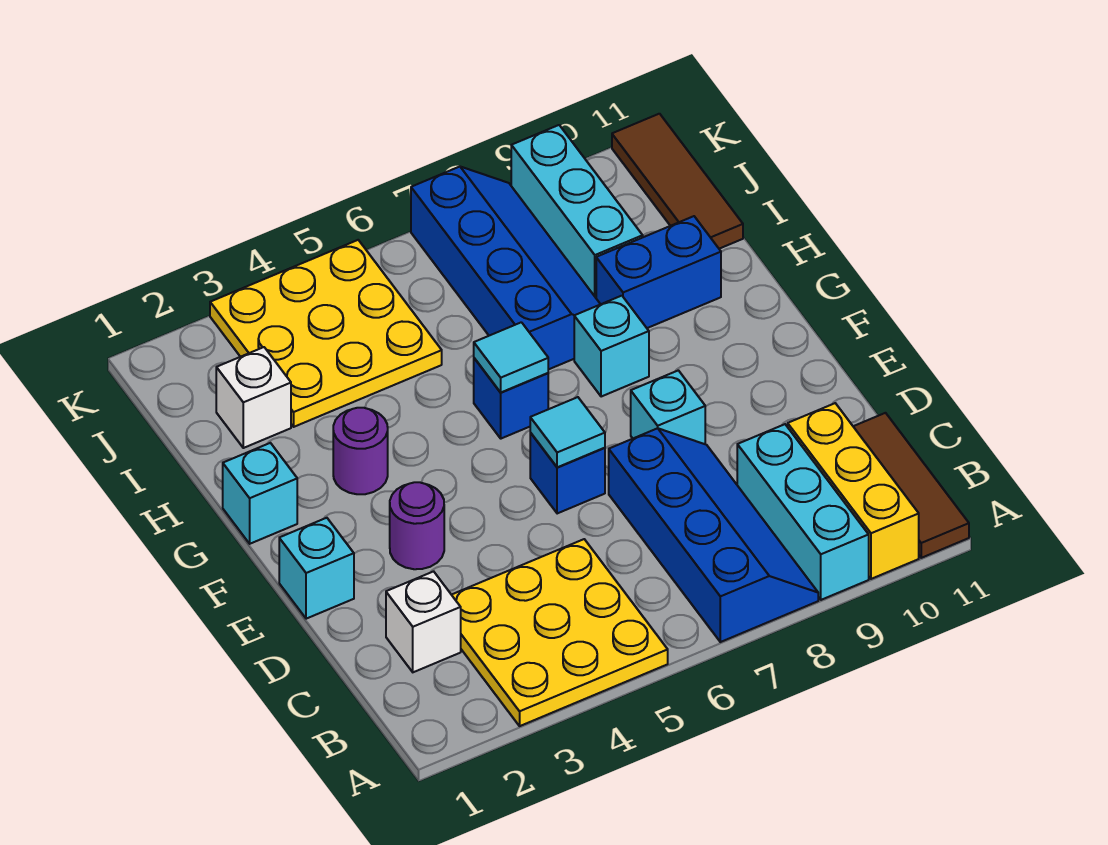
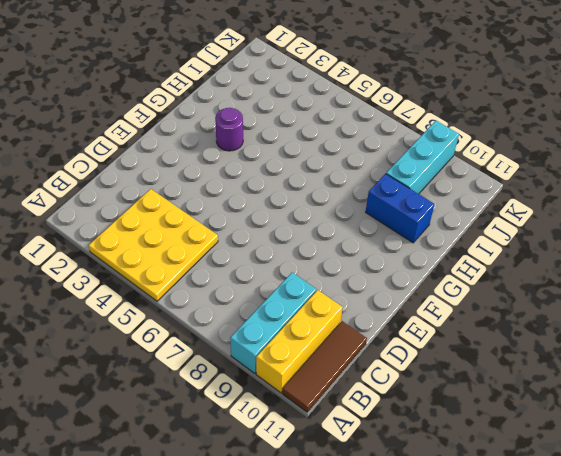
none -> blue slope A7:D8 level 1 top 7
none -> white brick C2 level 1
none -> cyan brick E1 level 1

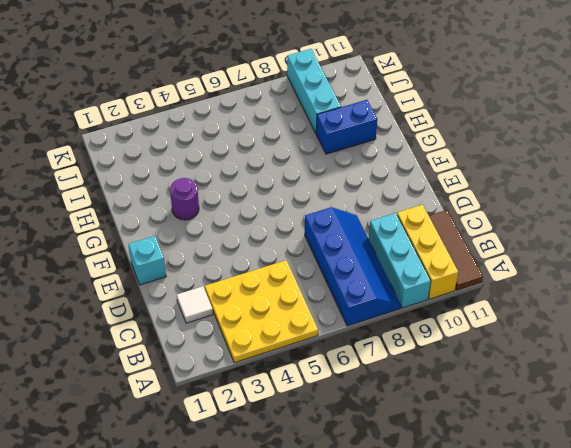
white tile C2 level 1 -> white brick C2 level 1
none -> purple round brick E3 level 1
none -> blue brick E6 level 1
none -> cyan brick E8 level 1

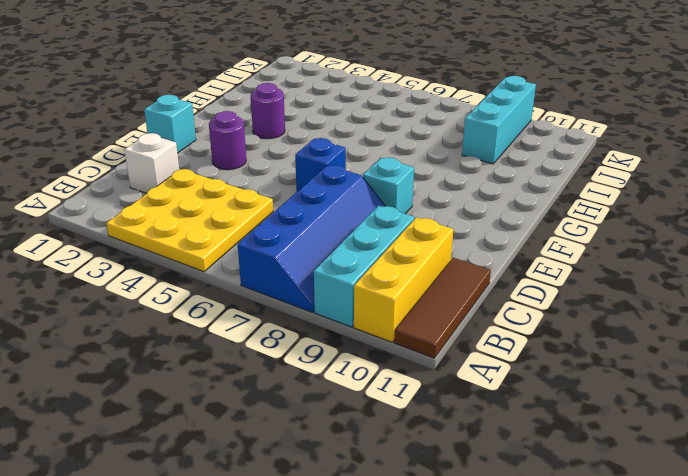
none -> cyan brick G1 level 1
none -> blue brick G6 level 1
none -> cyan brick G8 level 1

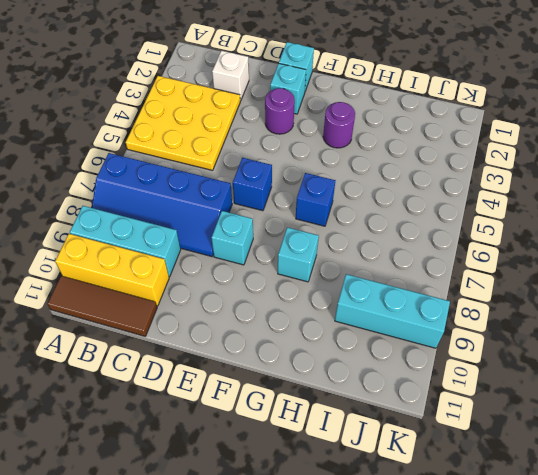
cyan brick E2 level 1 -> cyan brick G1 level 1
none -> blue slope H7:K8 level 1 top 7
none -> blue brick H9:H10 level 1
none -> white brick I2 level 1

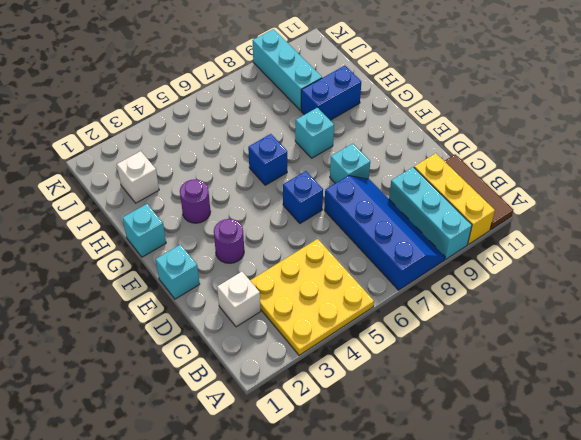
none -> blue slope H7:K8 level 1 top 7
none -> yellow plate I3:K5 level 1
none -> brown tile I11:K11 level 1

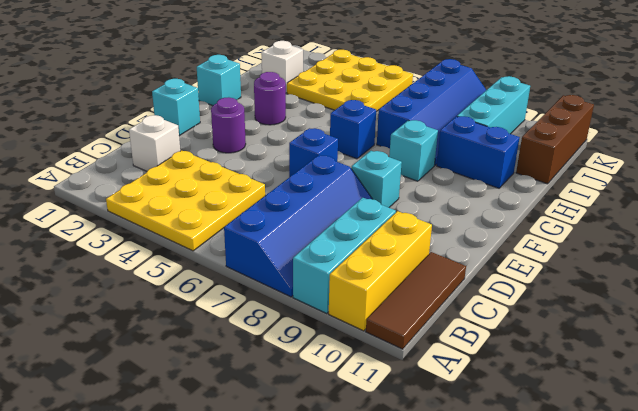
brown brick I11:K11 level 1 -> brown tile I11:K11 level 1
none -> cyan tile E6 level 2
none -> cyan tile G6 level 2

